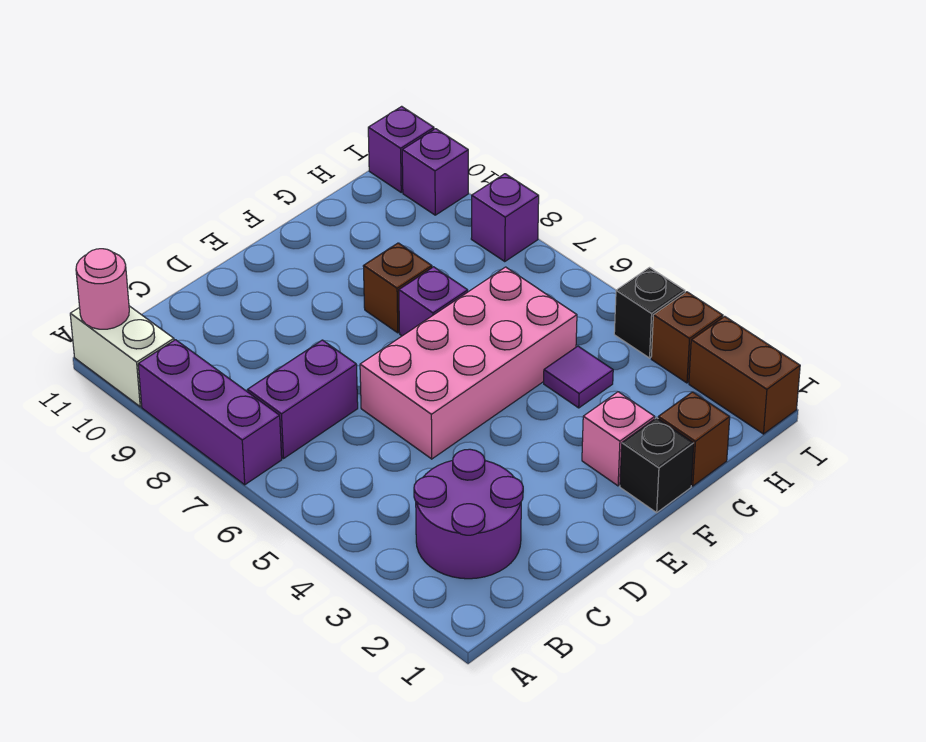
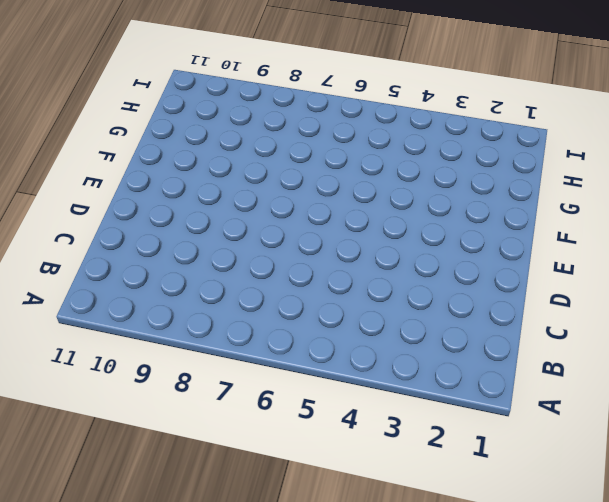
none -> purple brick A7:A9 level 1
none -> white brick A10:A11 level 1
none -> purple round brick B2:C3 level 1

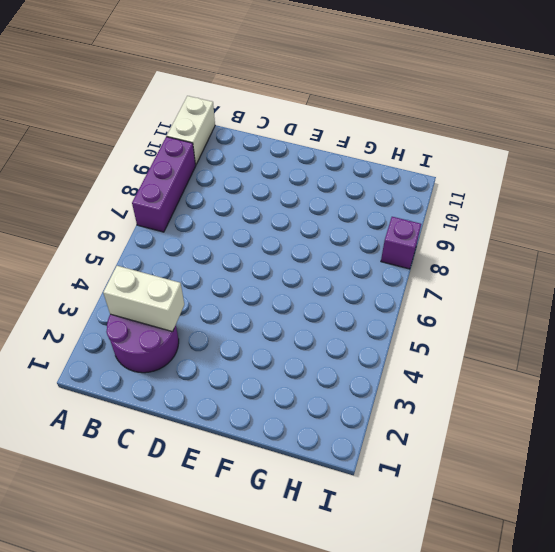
white brick B3:C3 level 2 -> none
none -> purple brick B7:C7 level 1
none -> pink brick D5:G6 level 1
none -> black brick F1 level 1

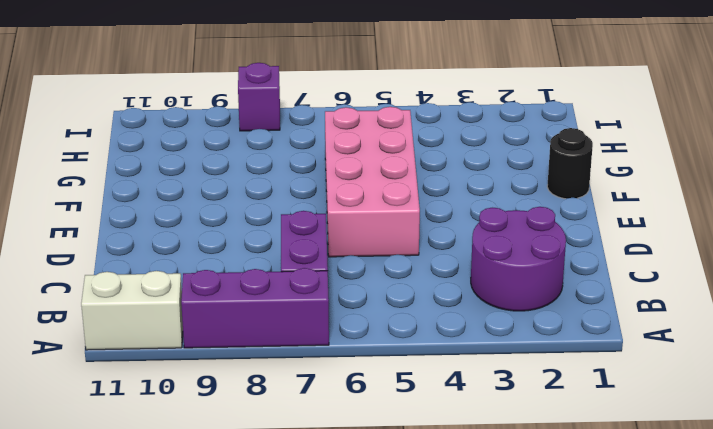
black round brick F1 level 1 -> black brick F1 level 1
none -> pink brick F2 level 1
none -> purple brick F7 level 1
none -> brown brick F8 level 1

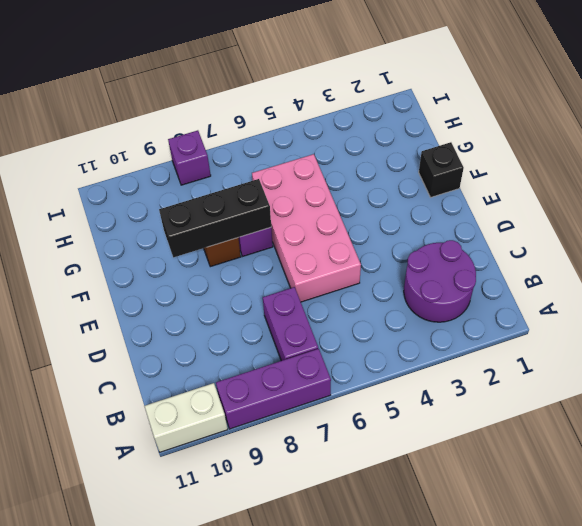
black brick F7:F9 level 2 -> none
none -> pink brick F2 level 1
none -> brown brick G1 level 1
none -> purple tile G4 level 1

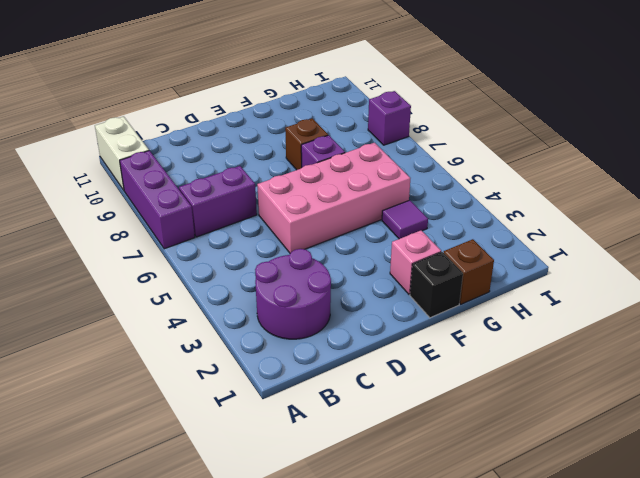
none -> brown brick I1:I2 level 1
none -> brown brick I3 level 1
none -> black brick I4 level 1

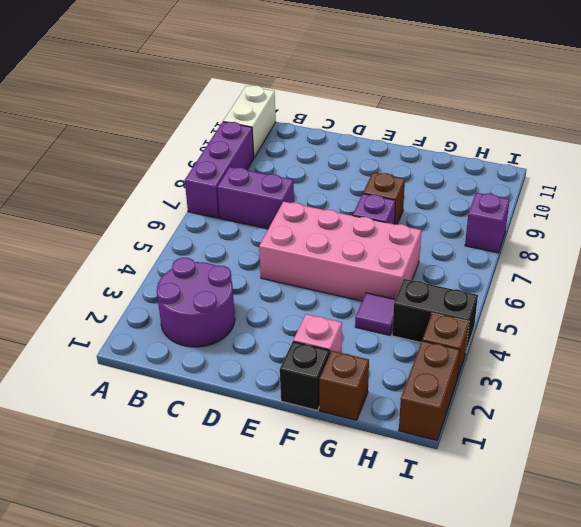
black brick H4:I4 level 1 -> black brick I4 level 1
none -> purple brick I10 level 1
none -> purple brick I11 level 1
none -> pink round brick A11 level 2

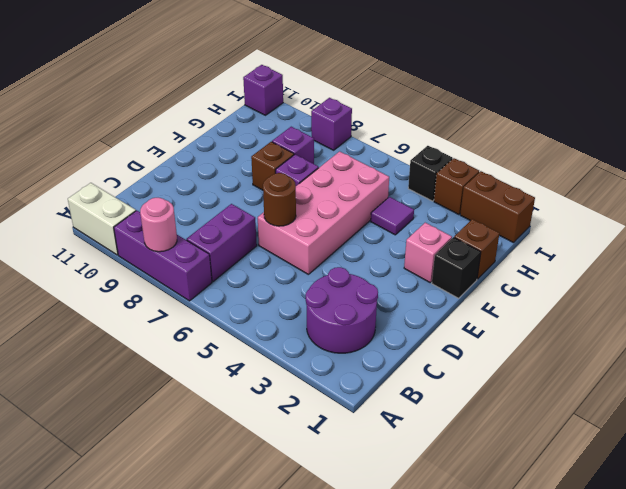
pink round brick A8 level 2 -> pink round brick A11 level 2
brown round brick D6 level 2 -> none
purple brick G8 level 1 -> purple brick I10 level 1

